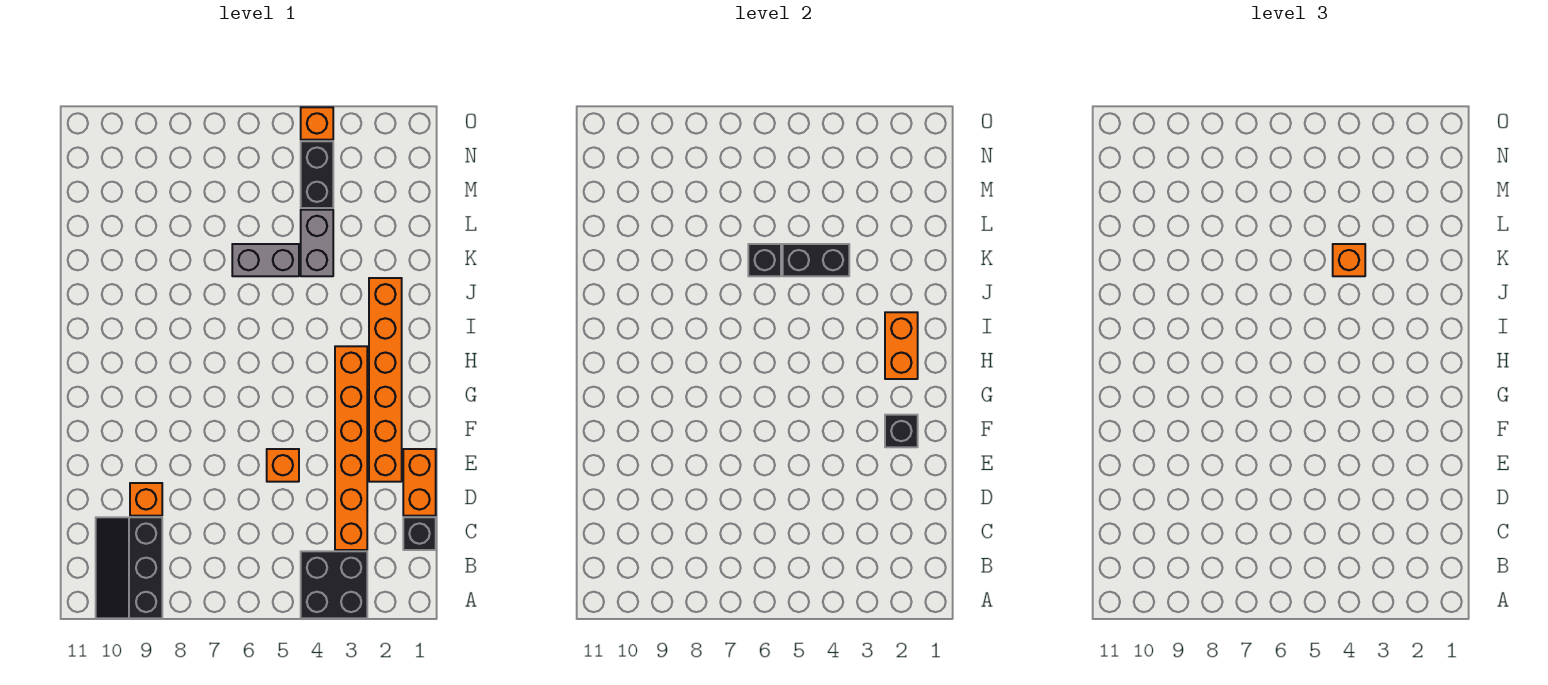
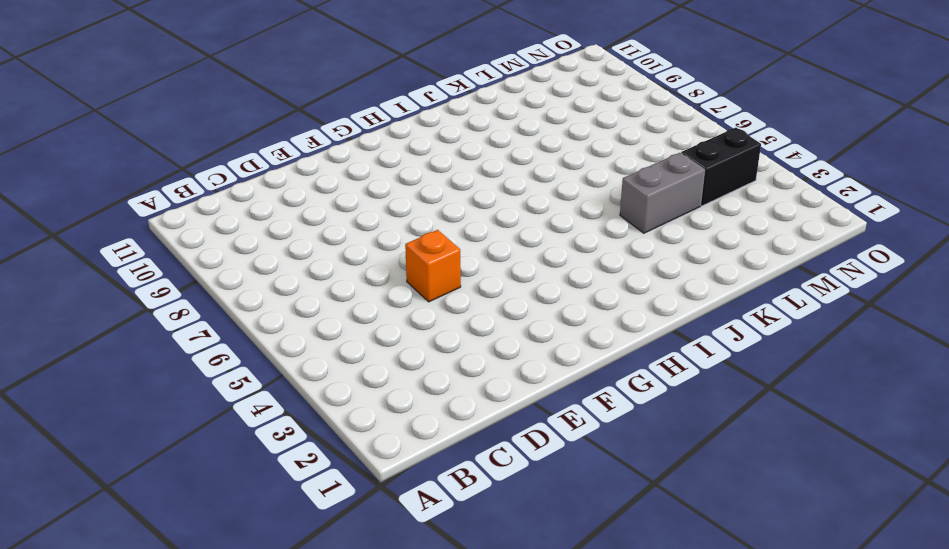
none -> black brick A3:B4 level 1
none -> black slope A9:C10 level 1 top 9
none -> black brick C1 level 1

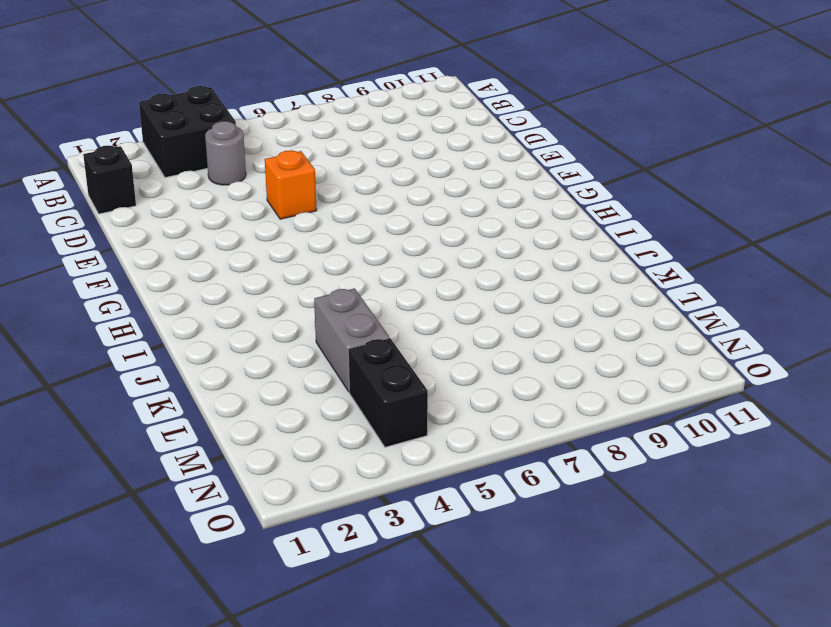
grey round brick C4 level 1 -> none
none -> black slope A9:C10 level 1 top 9
none -> orange brick C3:H3 level 1
none -> orange brick D1:E1 level 1

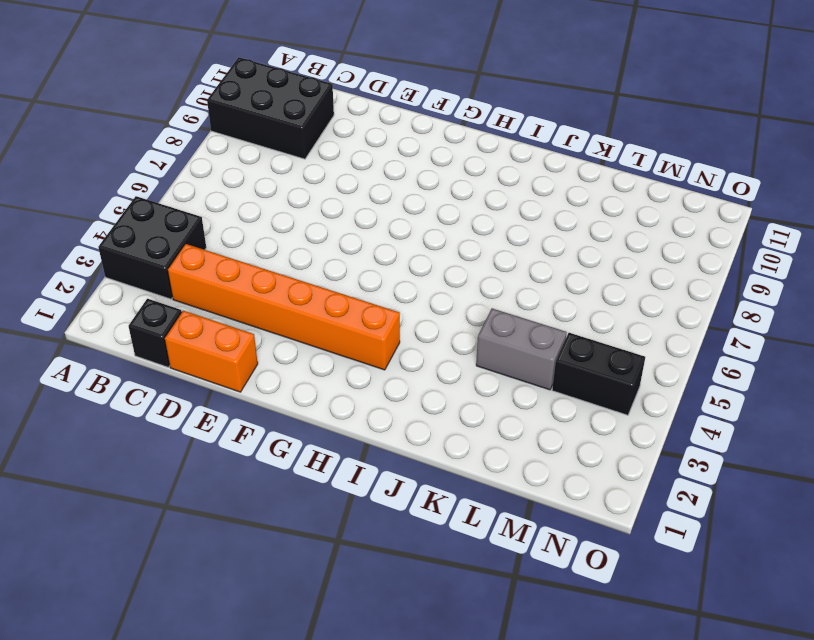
black brick A9:C10 level 1 -> black slope A9:C10 level 1 top 9
none -> orange brick D9 level 1
none -> orange brick E2:J2 level 1
none -> orange brick E5 level 1

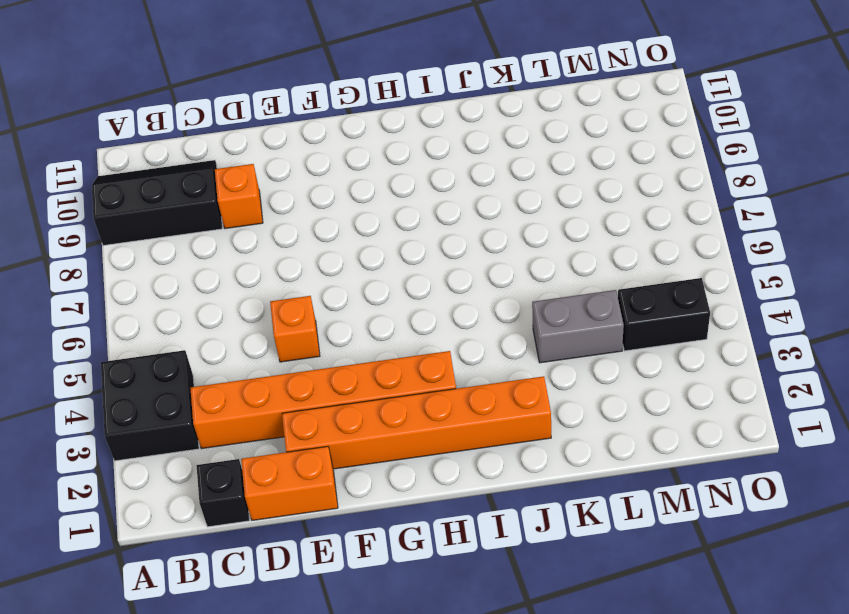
none -> grey brick K5:K6 level 1
none -> orange brick O4 level 1
none -> black brick F2 level 2

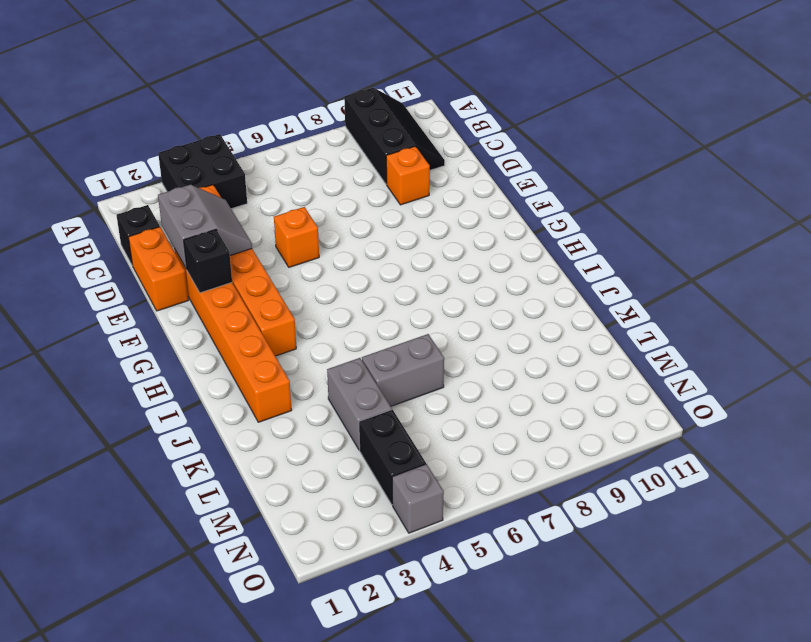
grey slope D2:E3 level 2 top 2 -> none
grey brick O4 level 1 -> orange brick O4 level 1
none -> orange brick H2:I2 level 2
none -> black brick K4:K5 level 2
none -> black brick K6 level 2

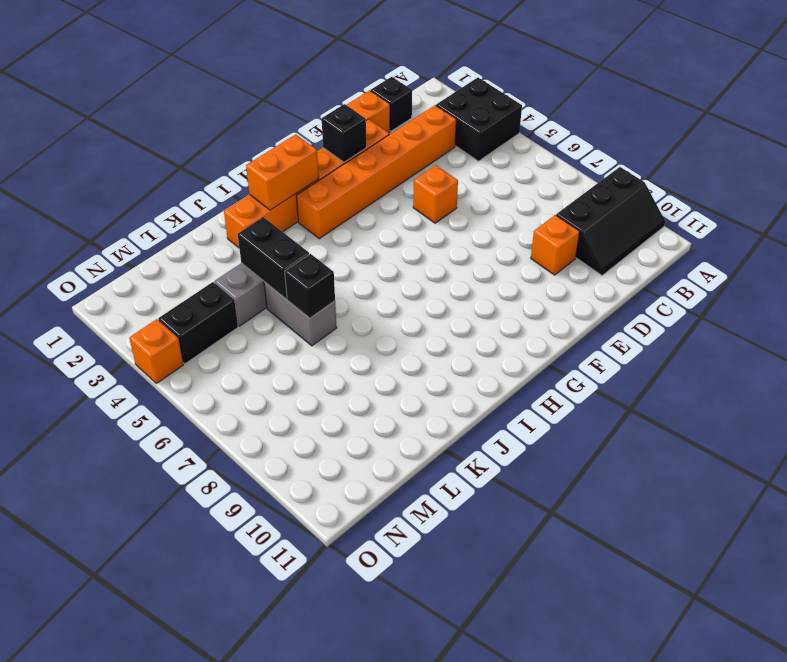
none -> orange brick K4 level 3

